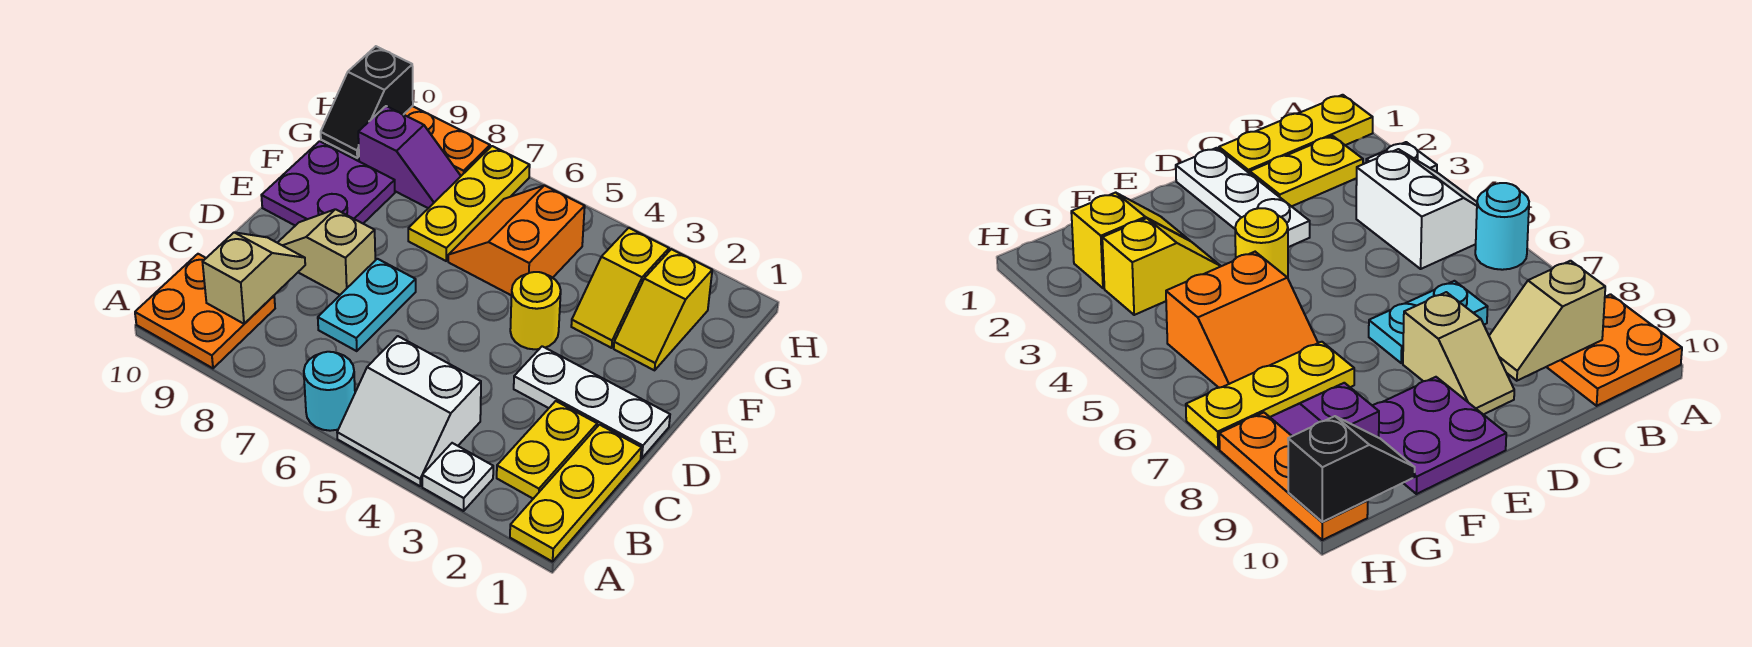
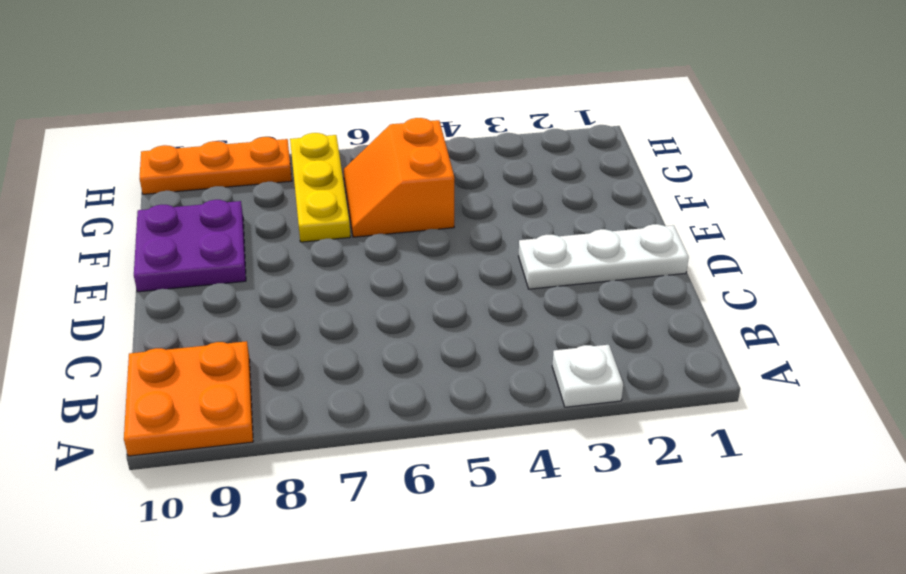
none -> yellow plate A1:C1 level 1
none -> white slope A4:B5 level 1 top B
none -> cyan round brick A6 level 1

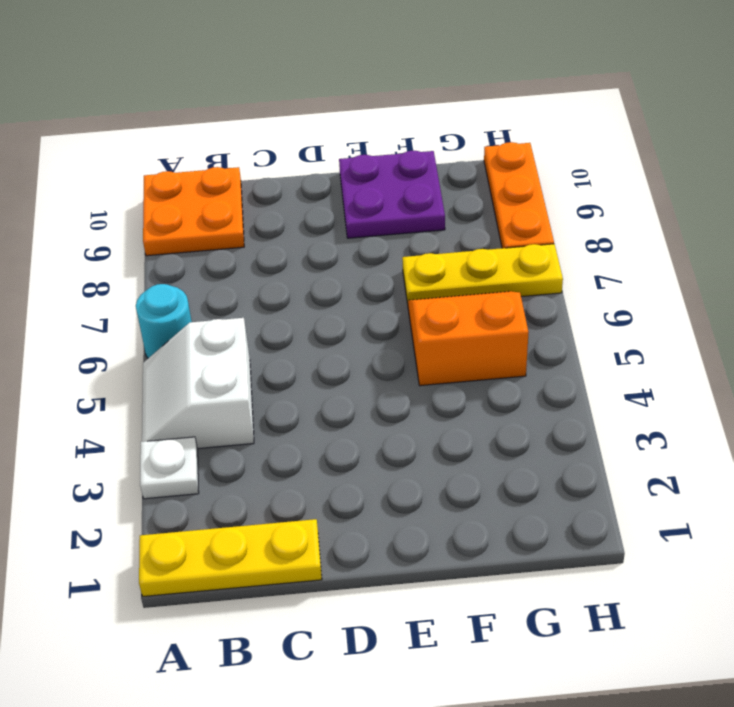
none -> yellow plate B2:C2 level 1
none -> cyan plate C7:D7 level 1
none -> white plate D1:D3 level 1

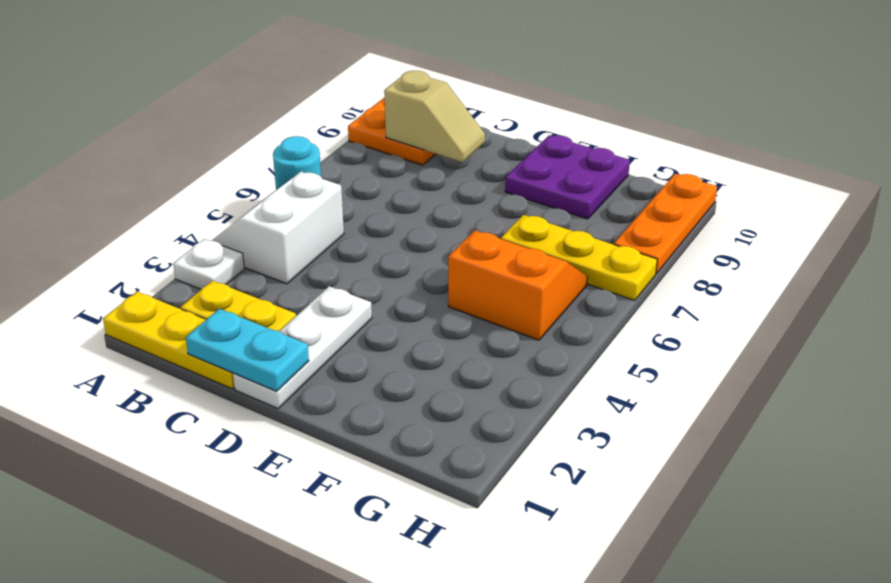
cyan plate C1:D1 level 2 -> cyan plate C7:D7 level 1
none -> tan slope D8:D9 level 1 top 8
none -> yellow round brick E4 level 1
none -> yellow slope F2:G2 level 1 top G

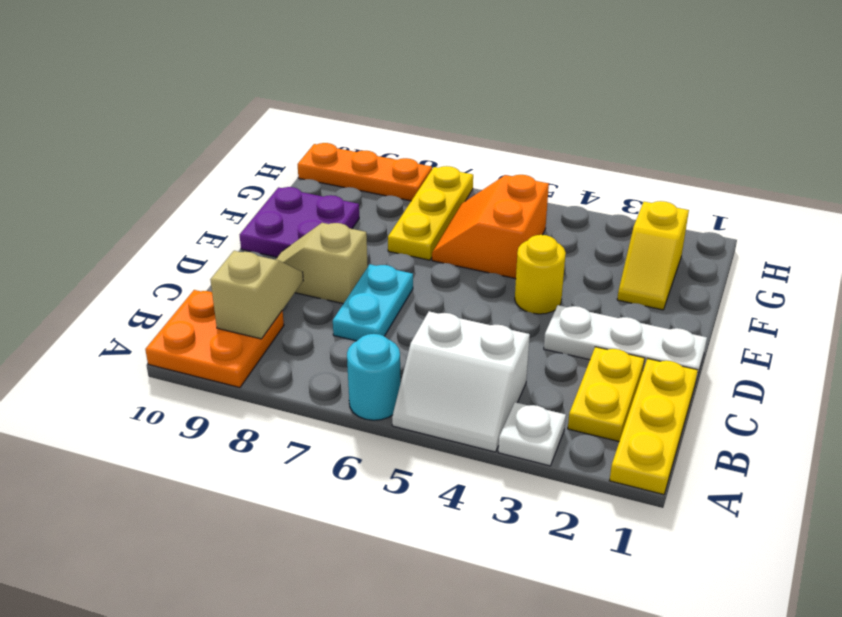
none -> yellow slope F3:G3 level 1 top G
none -> purple slope G8:G9 level 1 top 9
none -> black slope G10:H10 level 2 top H

